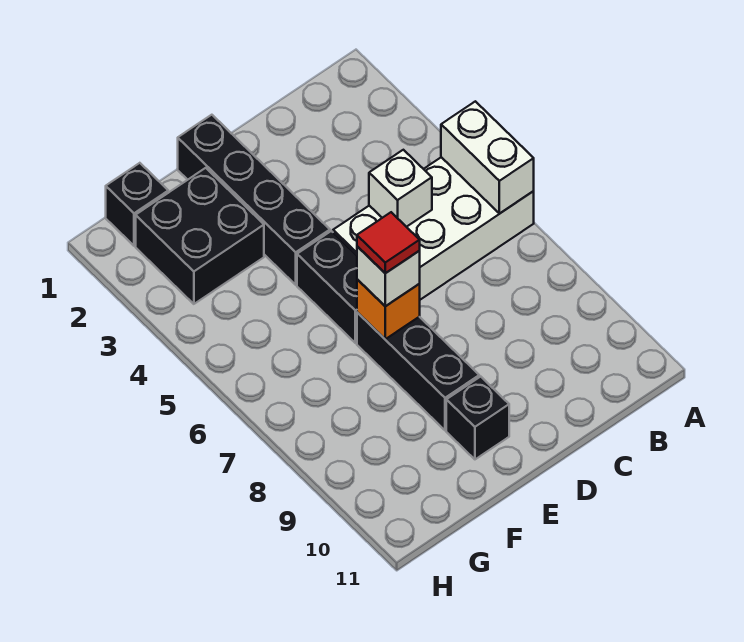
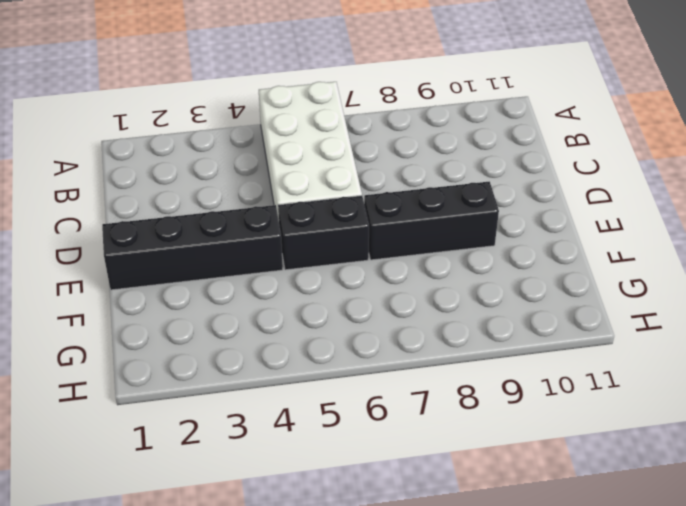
none -> black brick E10 level 1
none -> black brick F2:G3 level 1
none -> black brick G1 level 1

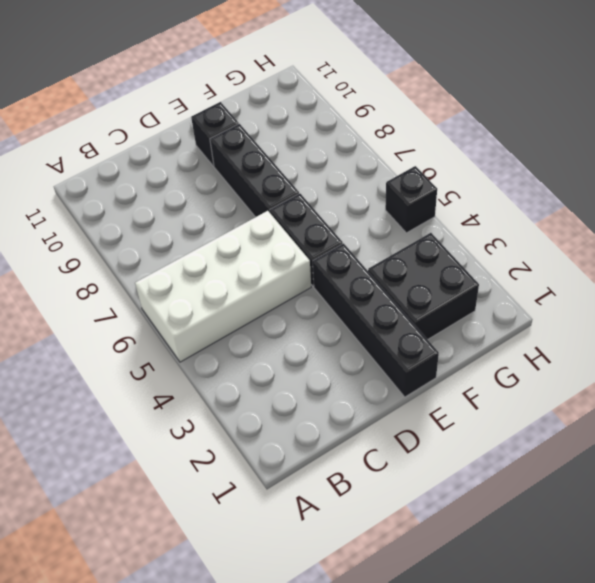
black brick H5 level 1 -> black brick G1 level 1
none -> white brick A5:A6 level 2
none -> white brick C5 level 2
none -> orange brick E7 level 2

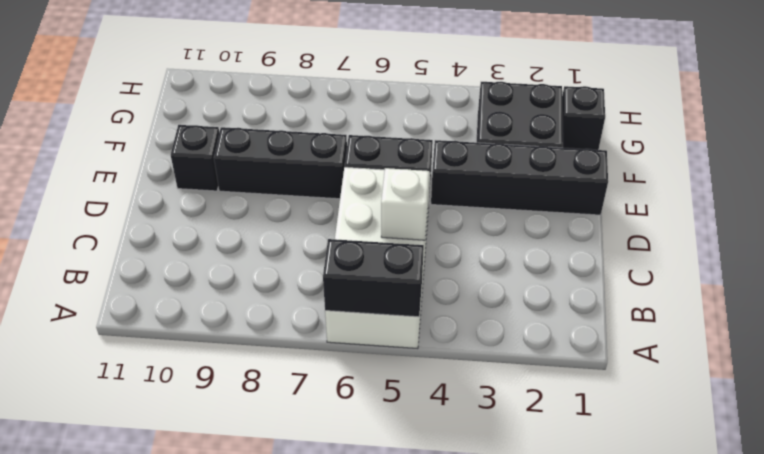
black brick A5:A6 level 2 -> white brick A5:A6 level 2
none -> orange brick E7 level 2
none -> white brick E7 level 3
none -> red tile E7 level 4

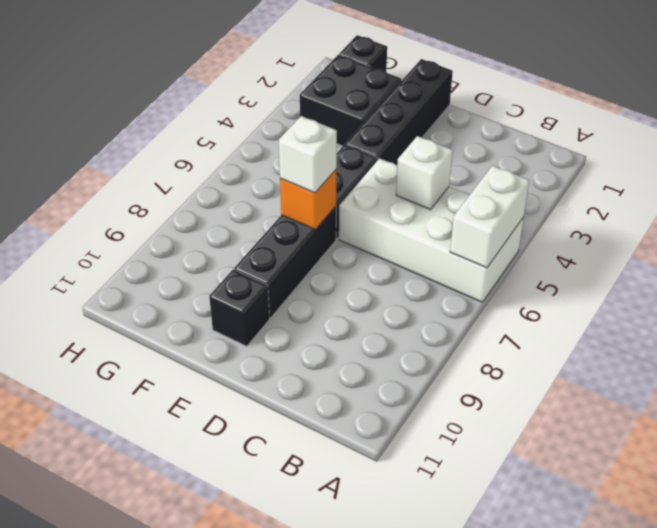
none -> red tile E7 level 4

